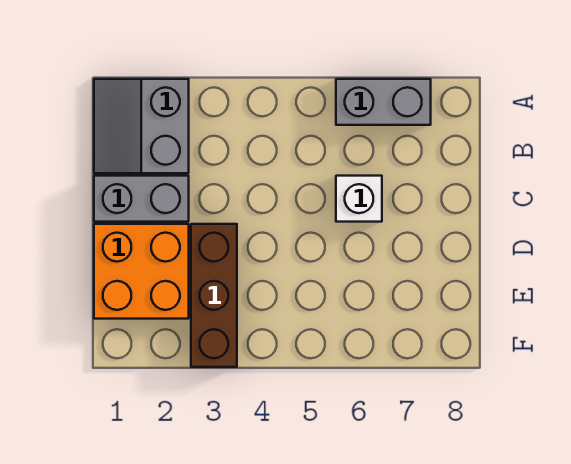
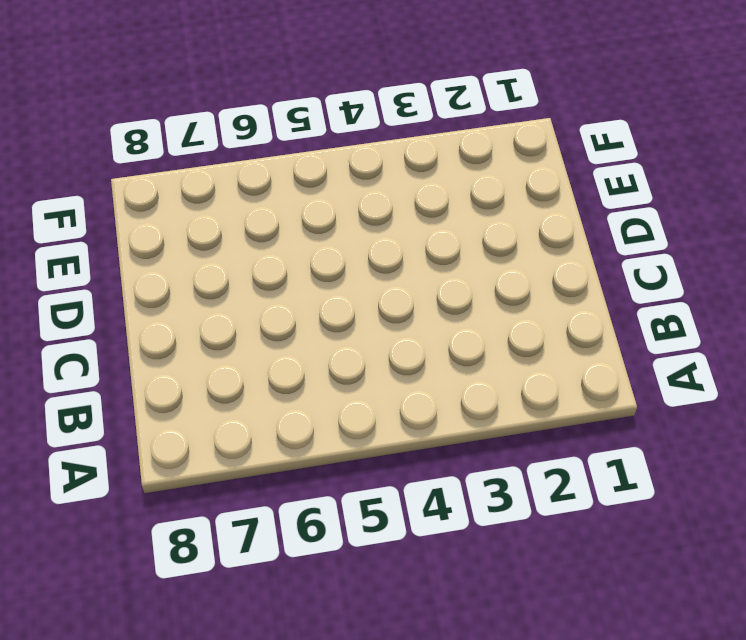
none -> grey slope A1:B2 level 1 top 2
none -> grey brick A6:A7 level 1

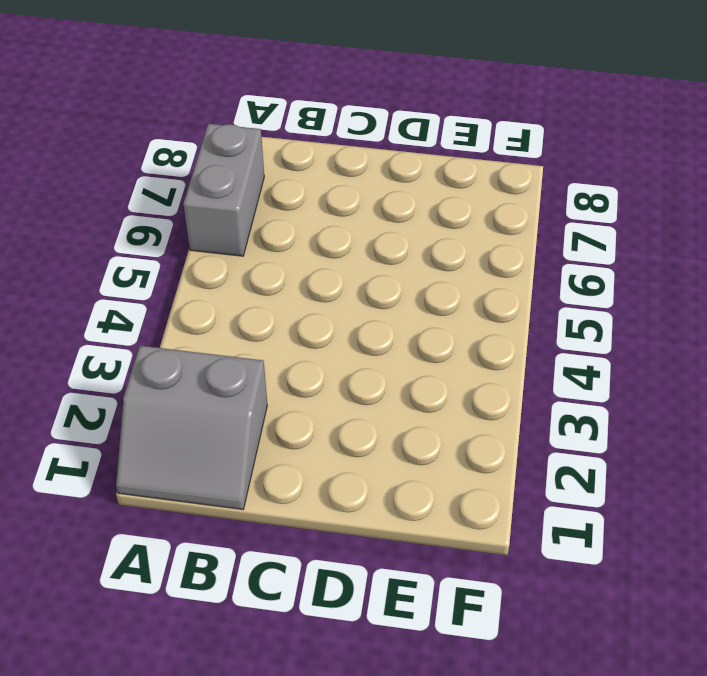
none -> grey brick C1:C2 level 1
none -> white brick C6 level 1

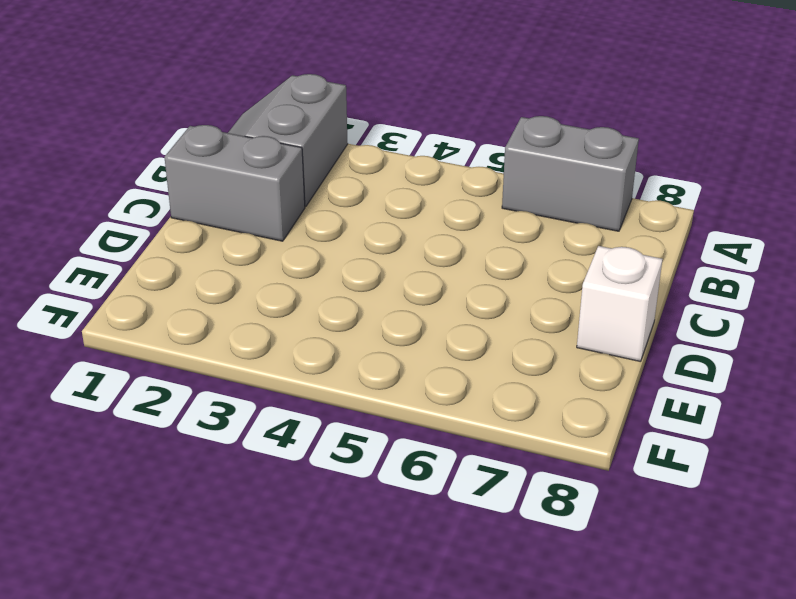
white brick D8 level 1 -> white brick C6 level 1
none -> orange brick D1:E2 level 1
none -> brown brick D3:F3 level 1

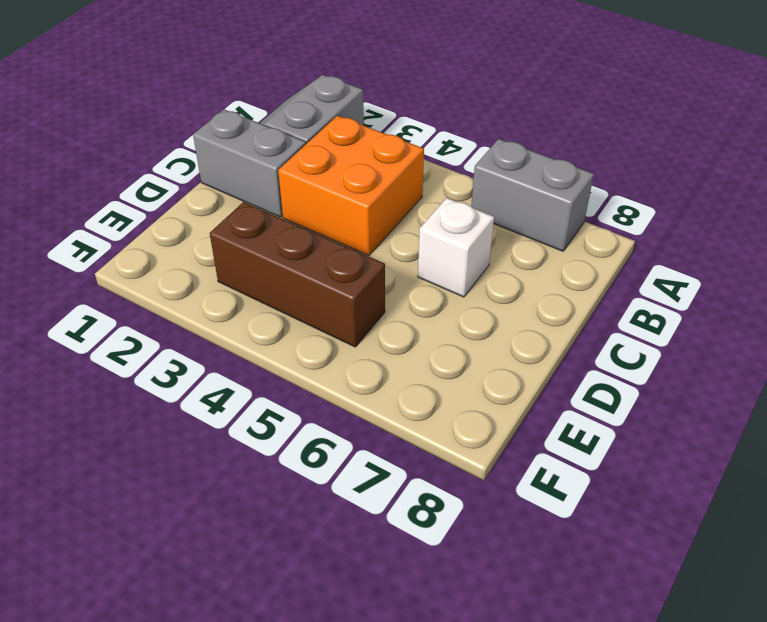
orange brick B3:C4 level 1 -> orange brick D1:E2 level 1
brown brick E3:E5 level 1 -> brown brick D3:F3 level 1

